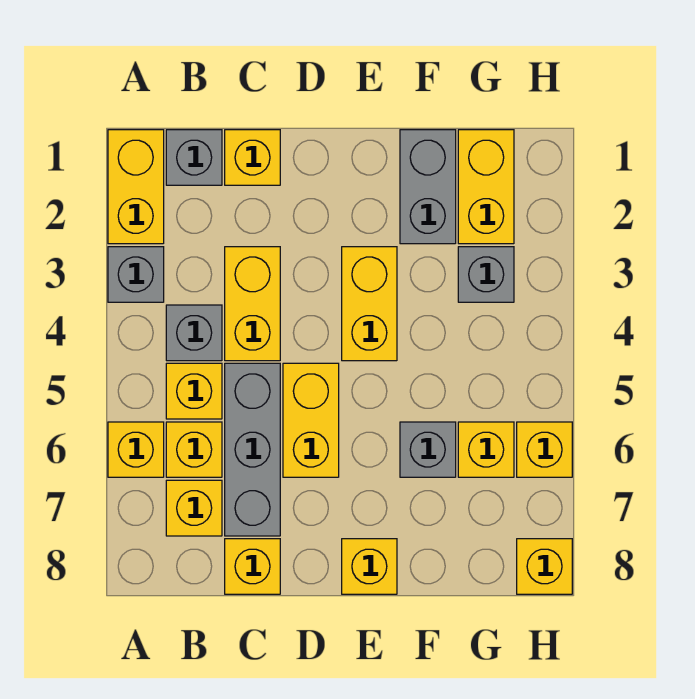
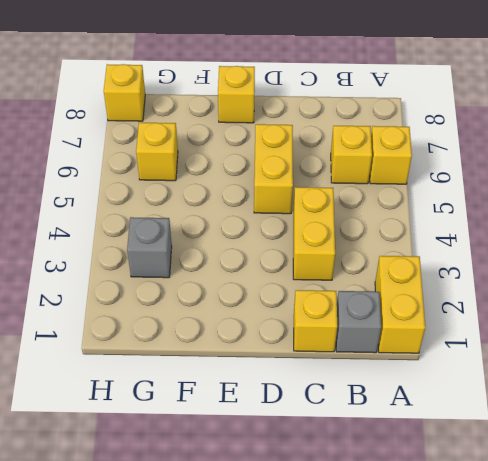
none -> grey brick A3 level 1
none -> grey brick B4 level 1
none -> yellow brick B5 level 1

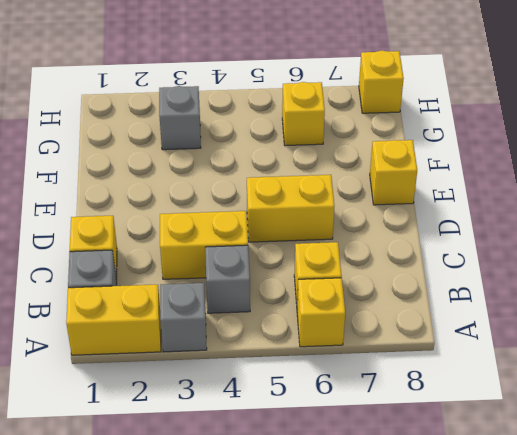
none -> yellow brick B5 level 1
none -> yellow brick B7 level 1
none -> grey brick C5:C7 level 1

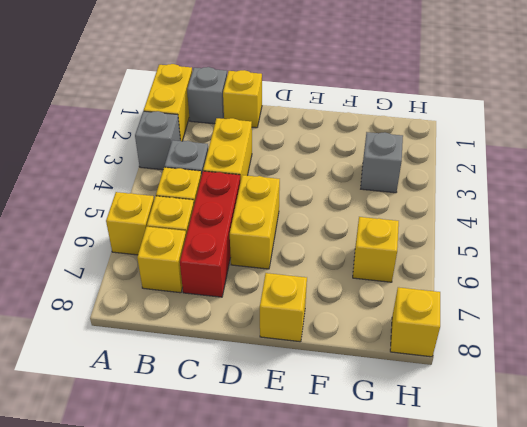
red brick C5:C7 level 1 -> grey brick C5:C7 level 1
none -> yellow brick C8 level 1
none -> yellow brick E3:E4 level 1
none -> grey brick F1:F2 level 1

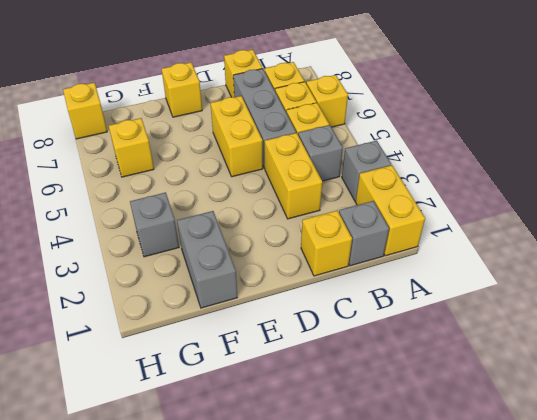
none -> yellow brick E3:E4 level 1
none -> grey brick F6 level 1
none -> yellow brick G1:G2 level 1

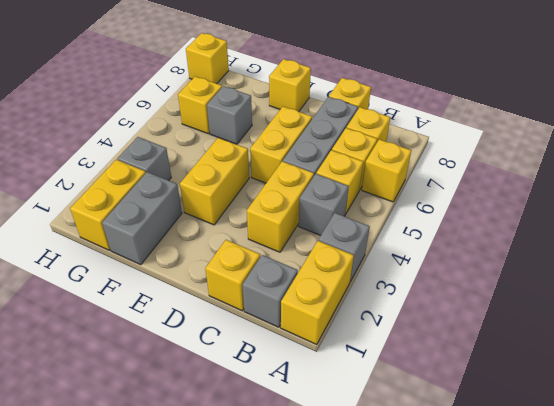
none -> yellow brick H6 level 1

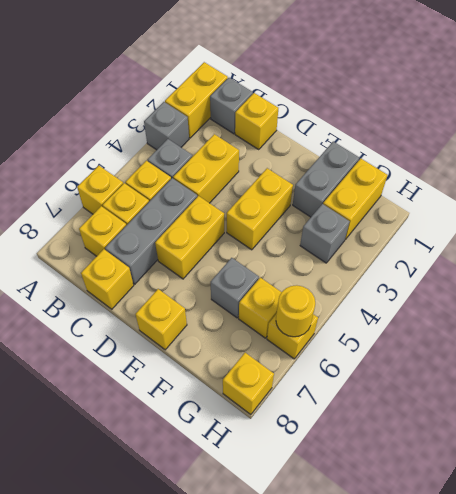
yellow round brick H6 level 2 -> none

